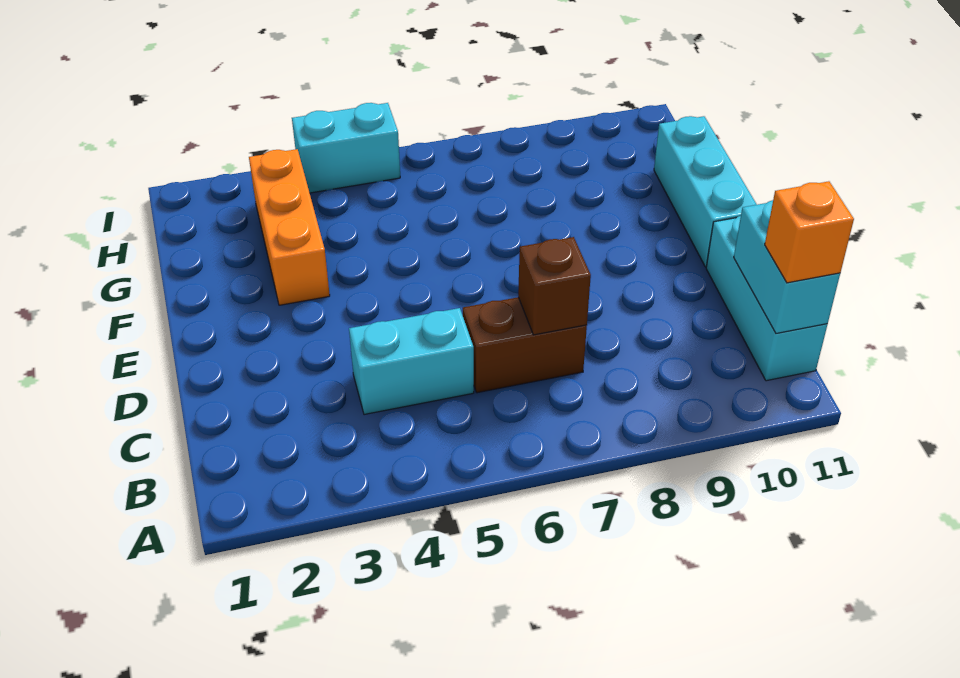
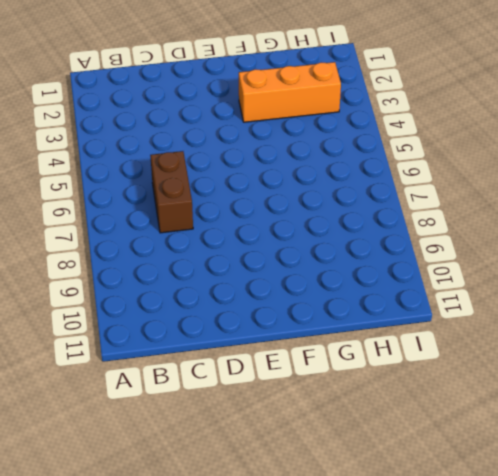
none -> cyan brick B11:D11 level 1
none -> cyan brick C4:C5 level 1

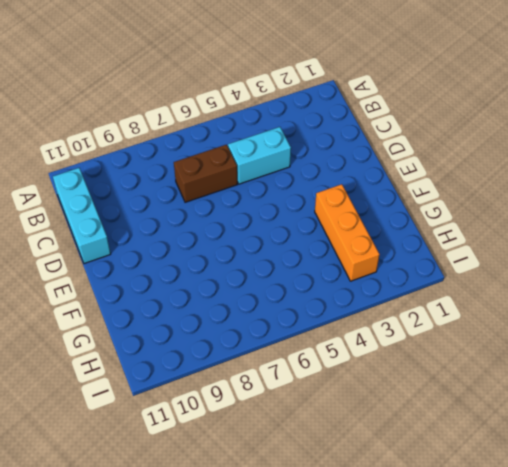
none -> cyan brick E11:G11 level 1
none -> cyan brick I4:I5 level 1

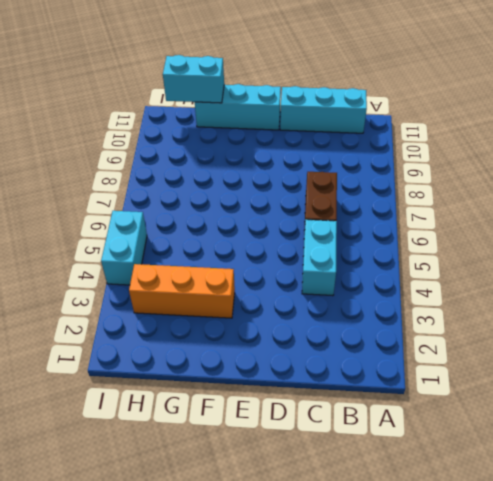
cyan brick G11:H11 level 2 -> cyan brick B11:C11 level 2
none -> brown brick C7 level 2
none -> orange brick B11 level 3

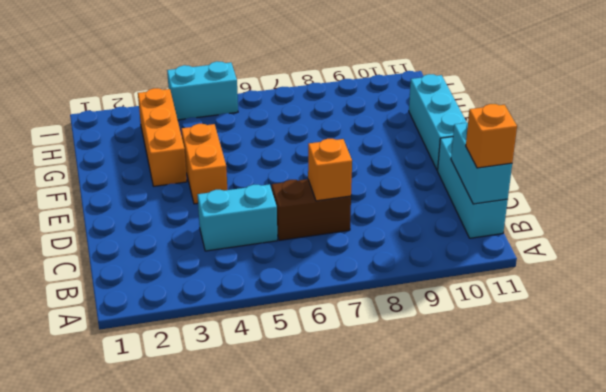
orange brick C7 level 2 -> brown brick C7 level 2
orange brick E4:F4 level 1 -> none

